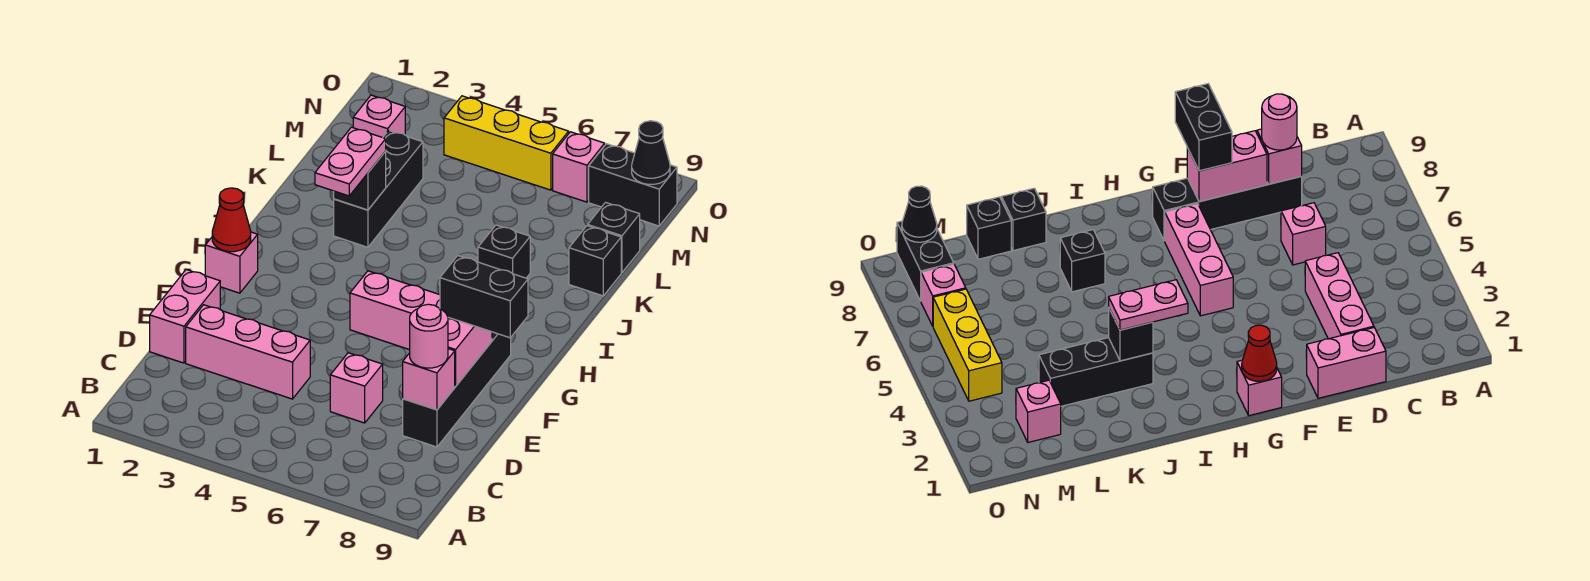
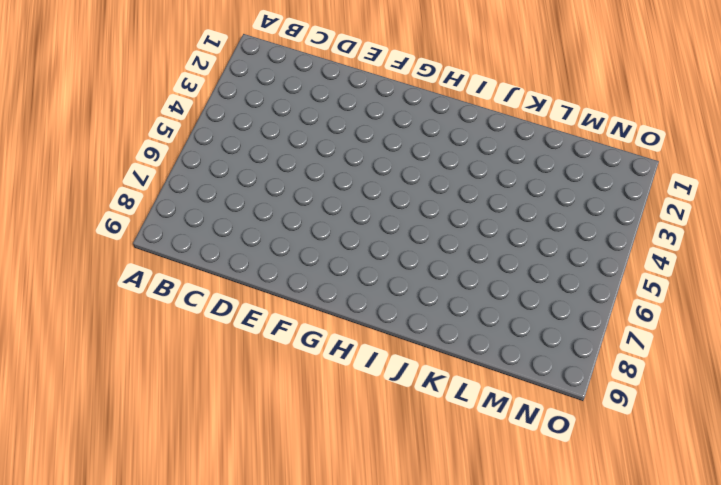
none -> pink brick D1:E1 level 1
none -> pink brick D2:D4 level 1
none -> pink brick D6 level 1

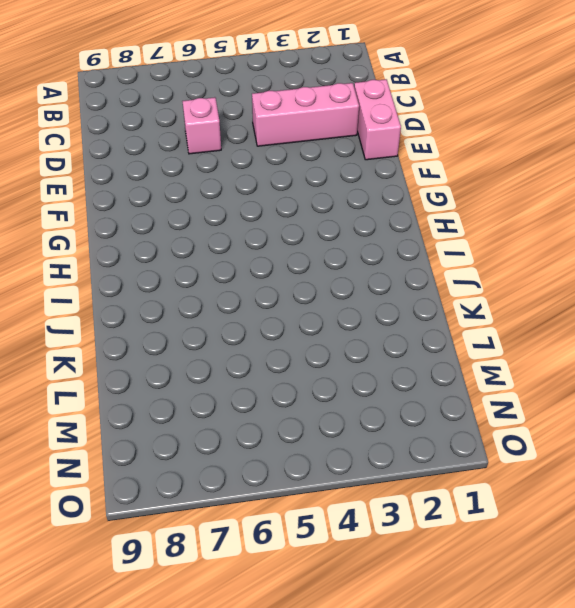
none -> black brick D8:G8 level 1
none -> pink brick G1 level 1
none -> pink brick G5:G7 level 1

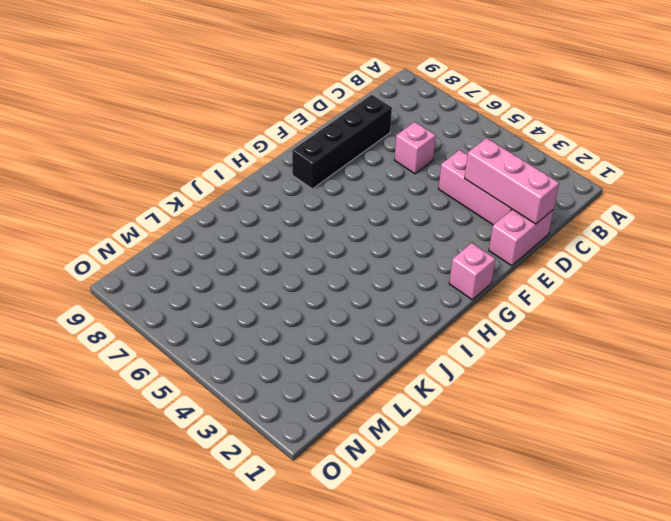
pink brick D1:D3 level 2 -> pink brick G5:G7 level 1
none -> black brick J3:L3 level 1
none -> black brick J7 level 1
none -> black brick K9 level 1

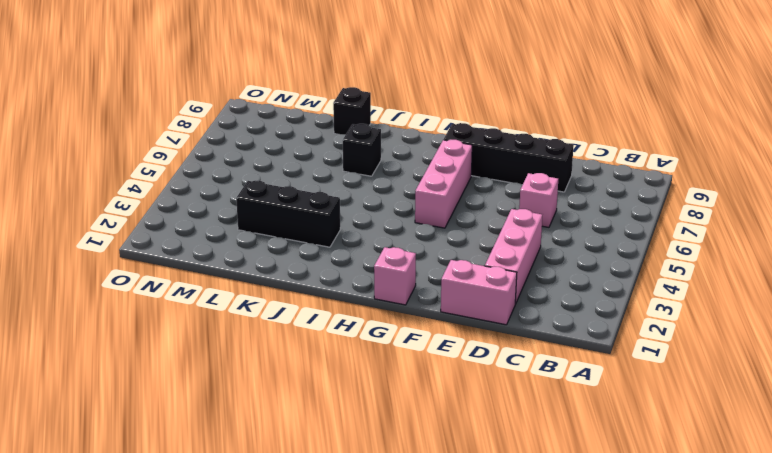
none -> black brick L9 level 1
none -> pink brick M2 level 1
none -> yellow brick N4:N6 level 1

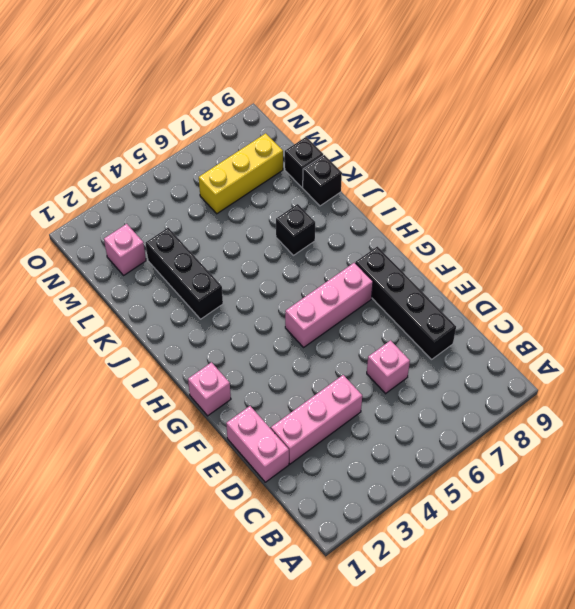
yellow brick M6:M8 level 1 -> yellow brick N4:N6 level 1
none -> pink brick N7 level 1
none -> black brick N8:N9 level 1
none -> pink brick D8 level 2

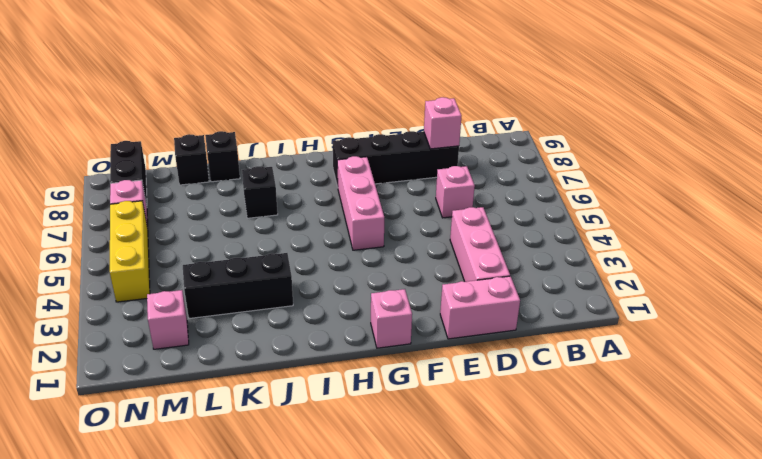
none -> pink brick E8:F8 level 2
none -> red cone G1 level 2
none -> black brick J3 level 2

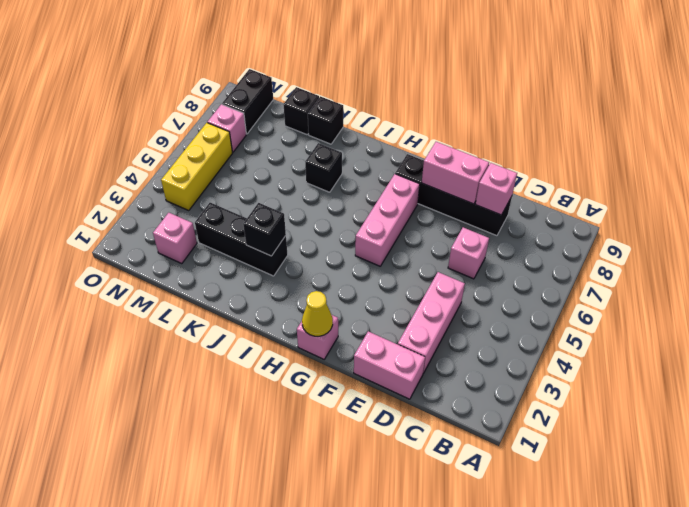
yellow cone G1 level 2 -> red cone G1 level 2
none -> black cone N9 level 2
none -> pink round brick D8 level 3
none -> black brick F8:F9 level 3

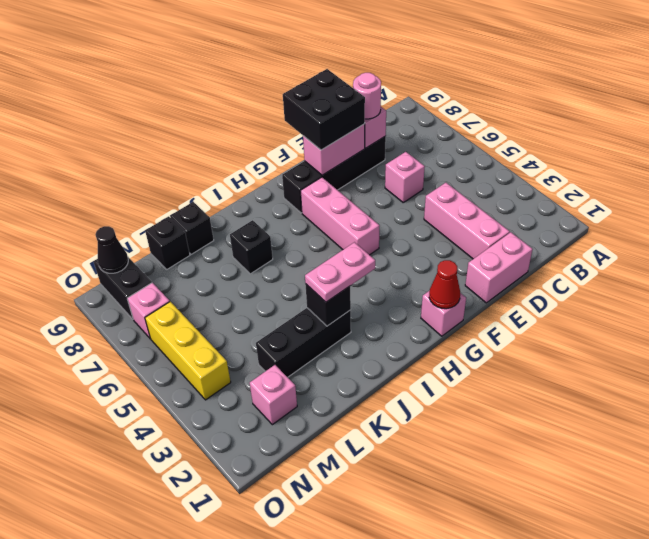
black brick E8:F9 level 3 -> black brick F8:F9 level 3

